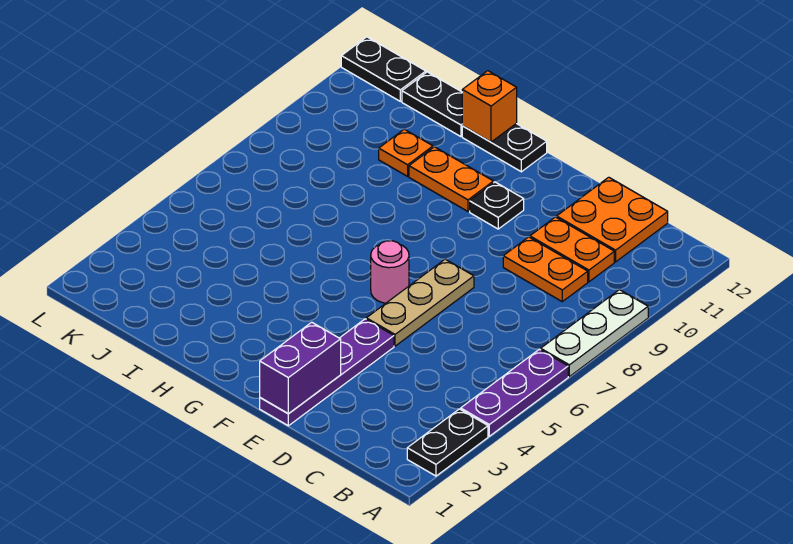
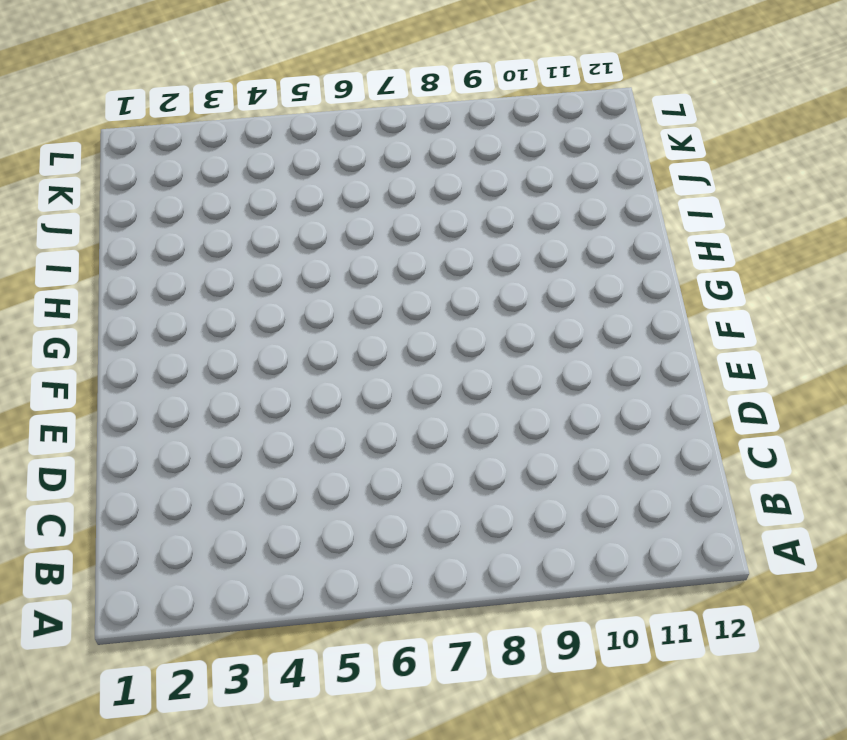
none -> black plate A2:A3 level 1
none -> purple plate A4:A6 level 1
none -> white plate A7:A9 level 1

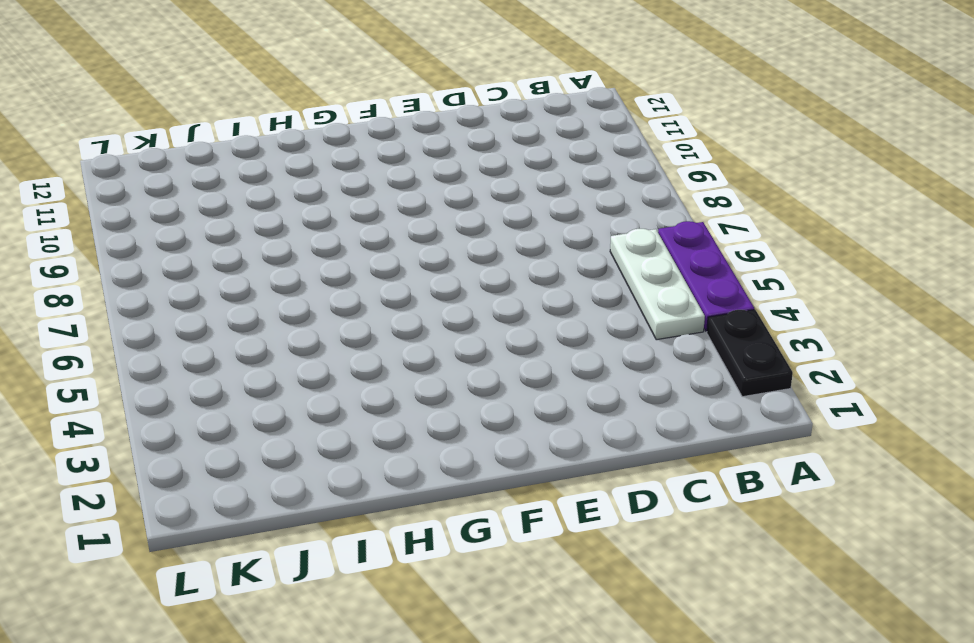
white plate B4:B6 level 1 -> white plate A7:A9 level 1
none -> orange plate C9:D9 level 1
none -> orange plate C10:D10 level 1
none -> orange plate C11:D12 level 1

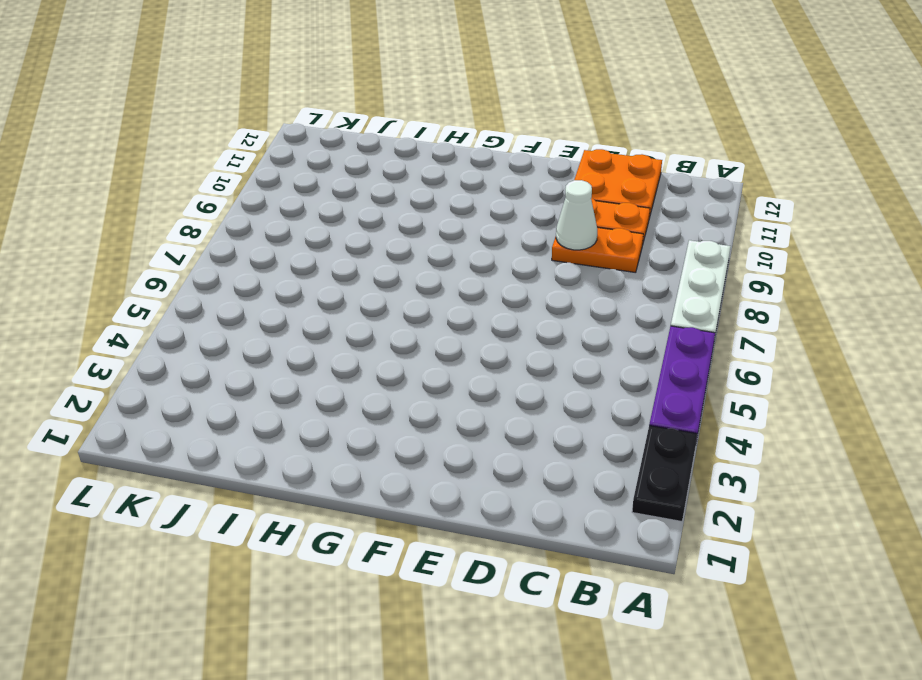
white cone D9 level 2 -> none
none -> purple plate E1:E4 level 1
none -> tan plate E5:E7 level 1
none -> pink round brick F6 level 1

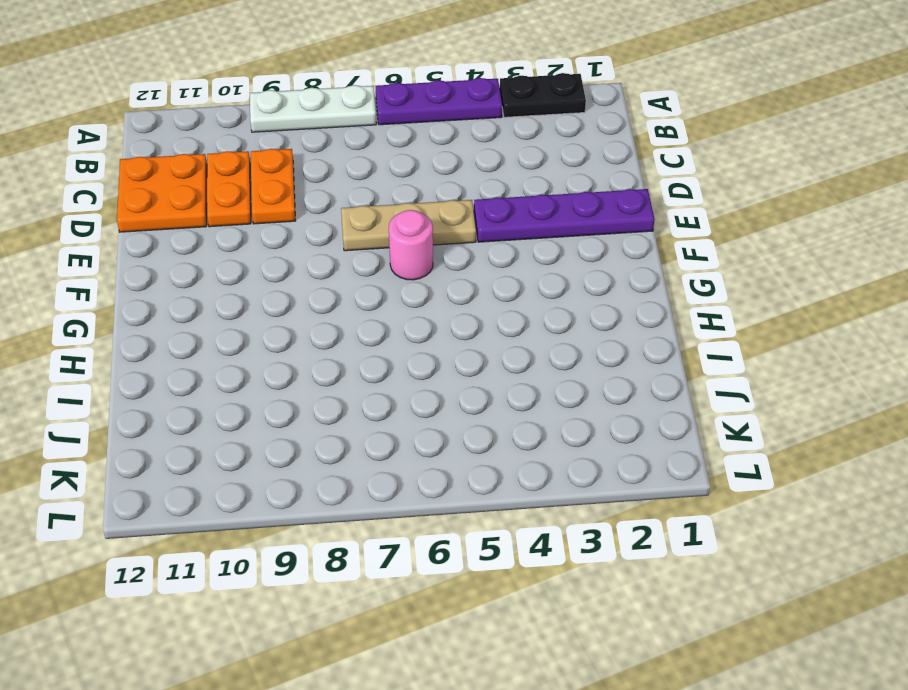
none -> black plate F10 level 1
none -> orange plate G10:H10 level 1
none -> black plate G12:H12 level 1

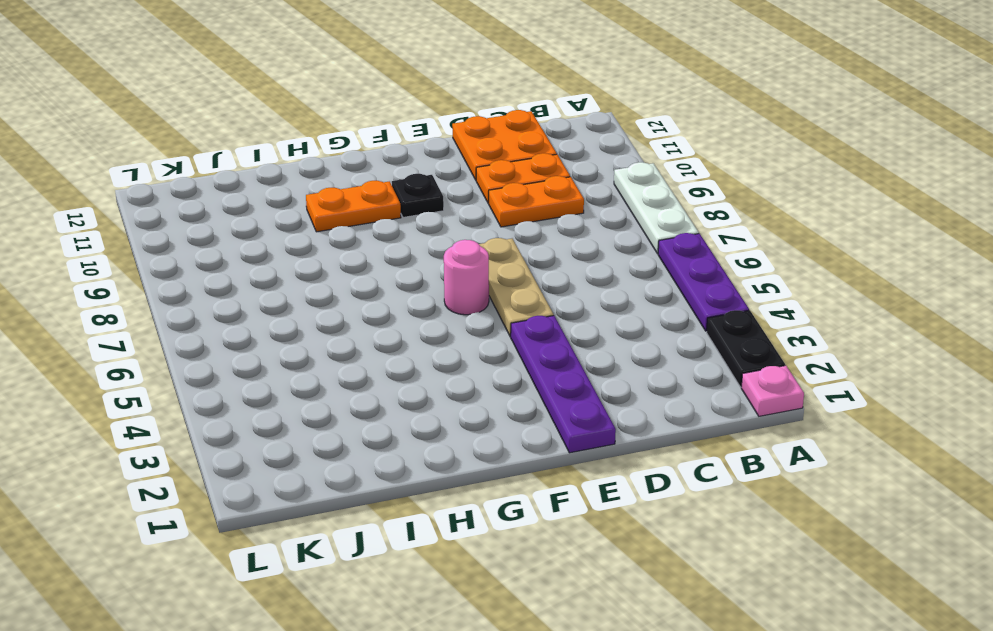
pink plate A1 level 1 -> none
none -> black plate G12:H12 level 1
none -> orange plate I10 level 1
none -> black plate I12:J12 level 1

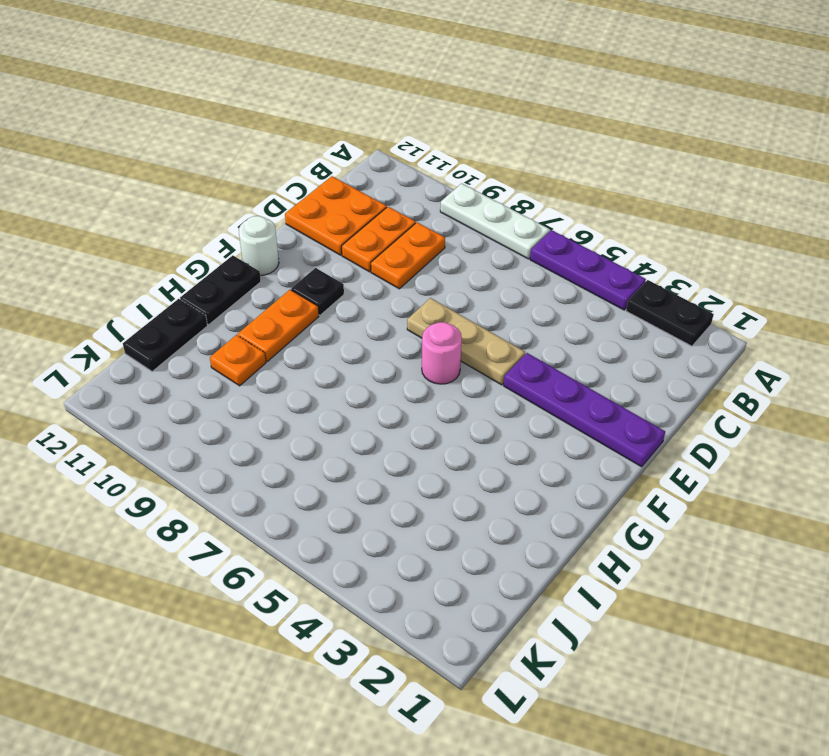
white round brick F12 level 1 -> none
none -> black plate K12:L12 level 1
none -> purple brick E1:E2 level 2
none -> orange brick H12 level 2

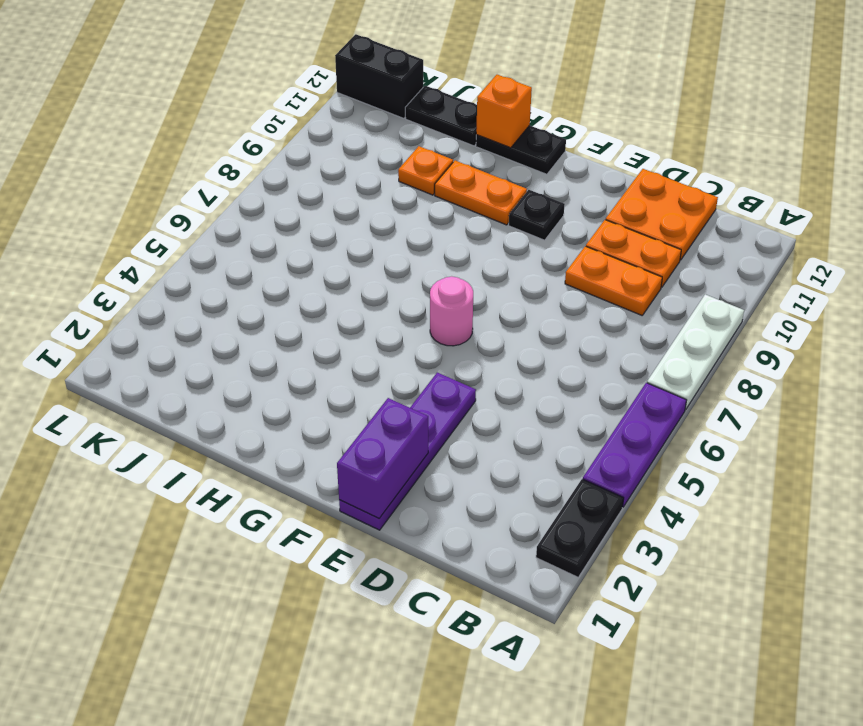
black brick K12:L12 level 1 -> black plate K12:L12 level 1
none -> tan plate E5:E7 level 1

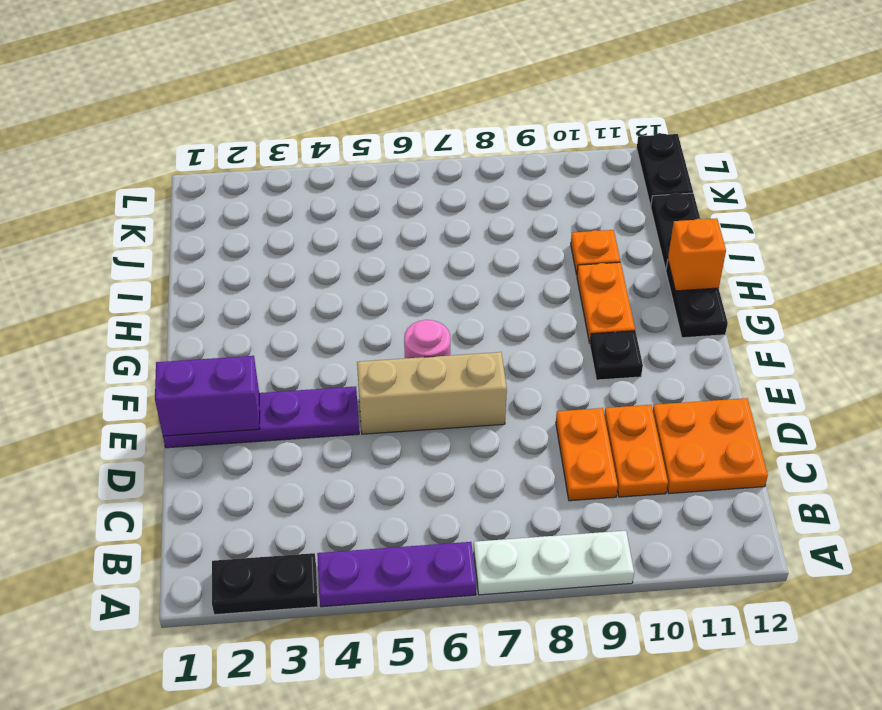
tan brick E5:E7 level 1 -> tan plate E5:E7 level 1

